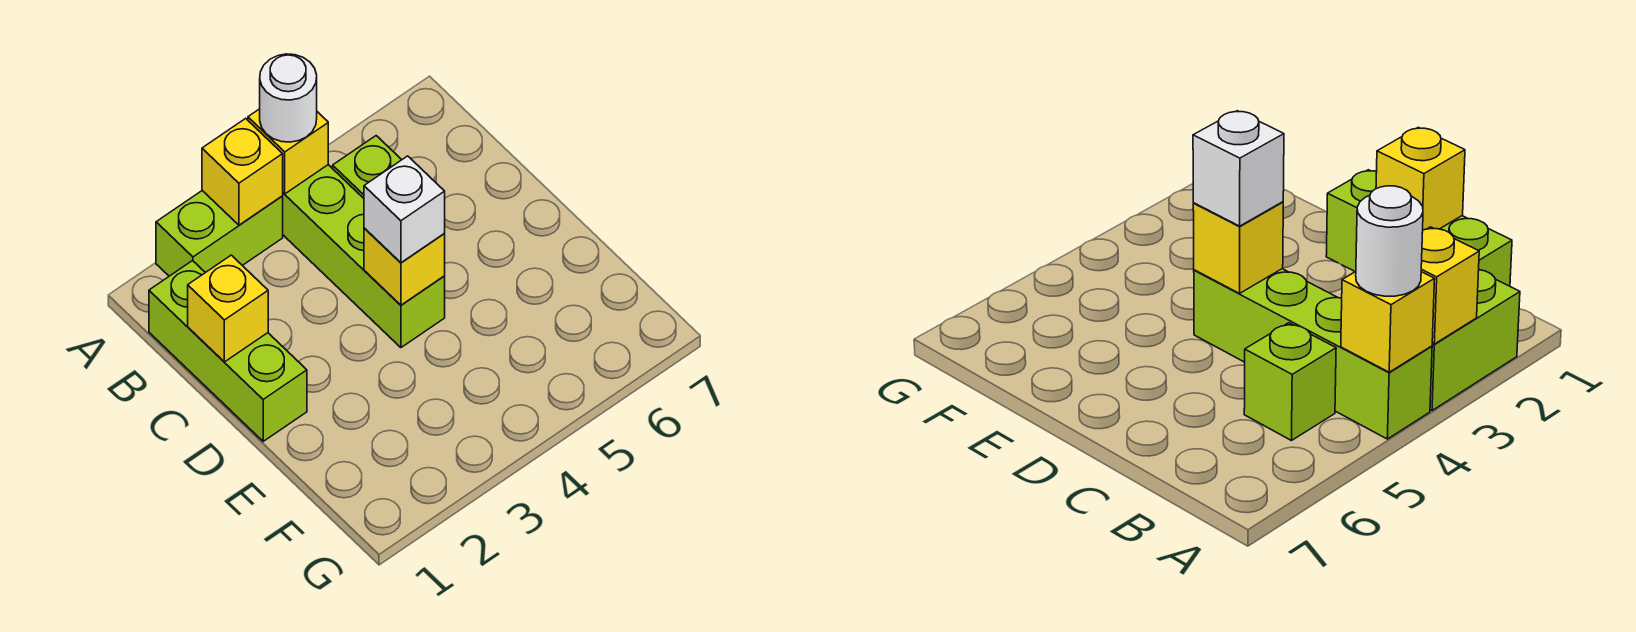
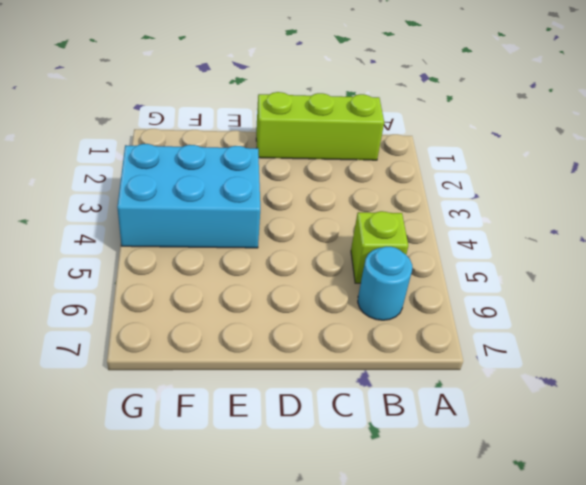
cyan round brick B6 level 1 -> none
cyan brick E3:G4 level 1 -> none
none -> lime brick A2:A3 level 1
none -> lime brick A4:D4 level 1

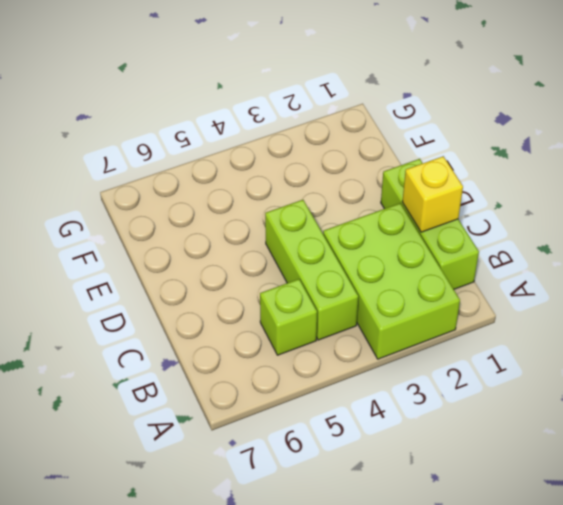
lime brick A2:C3 level 1 -> lime brick A2:A3 level 1
lime brick B4:D4 level 1 -> lime brick A4:D4 level 1
none -> yellow brick A3 level 2
none -> yellow brick A4 level 2

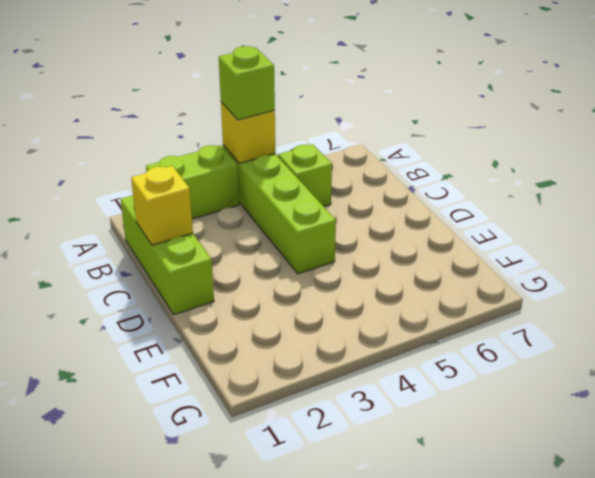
lime brick A4 level 3 -> white round brick A4 level 3
none -> yellow brick A3 level 2
none -> yellow brick D4 level 2

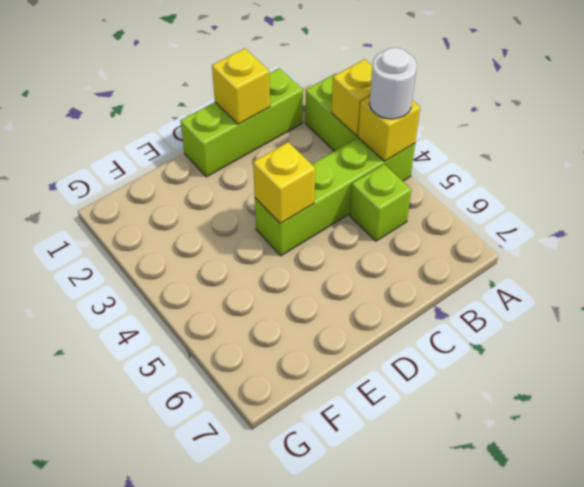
none -> white brick D4 level 3

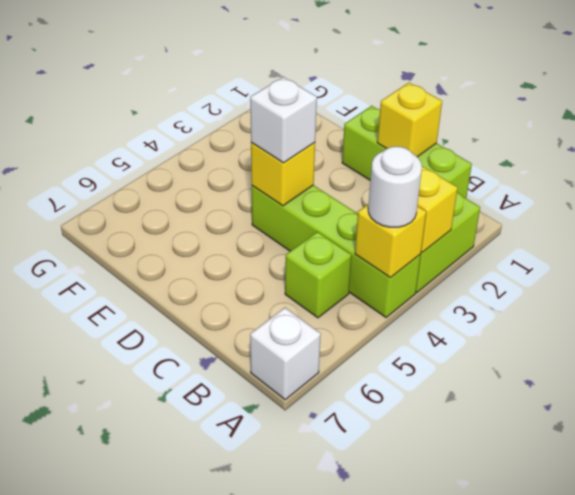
white brick A7 level 1 -> none

